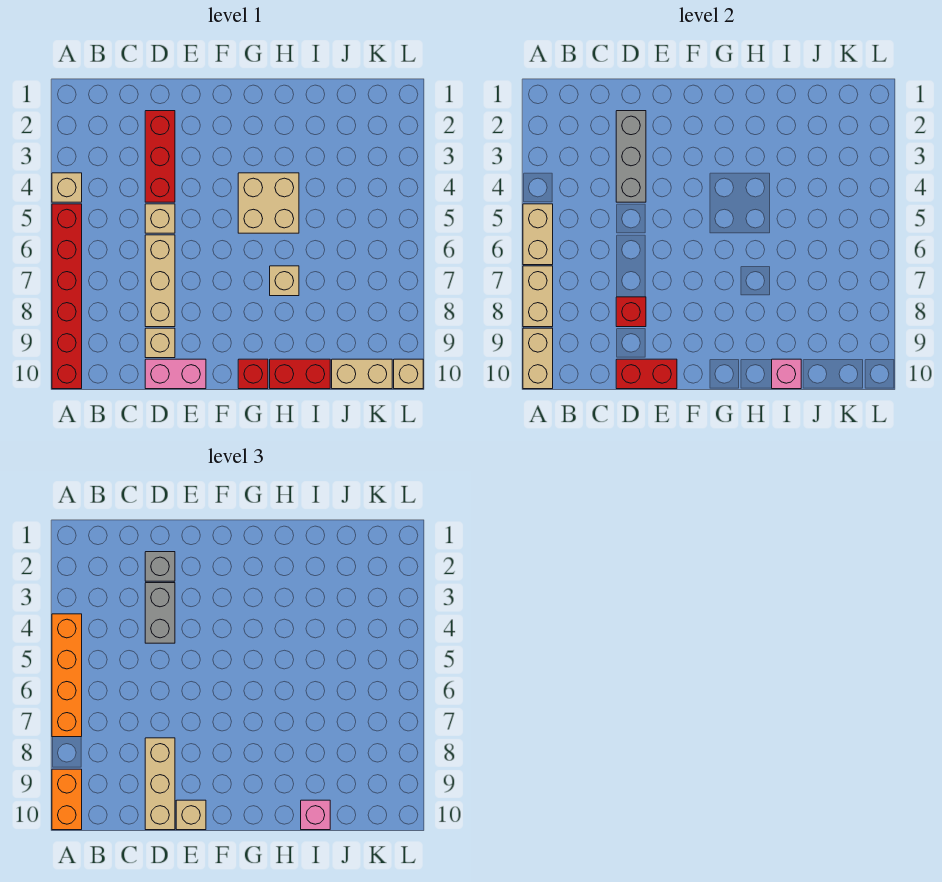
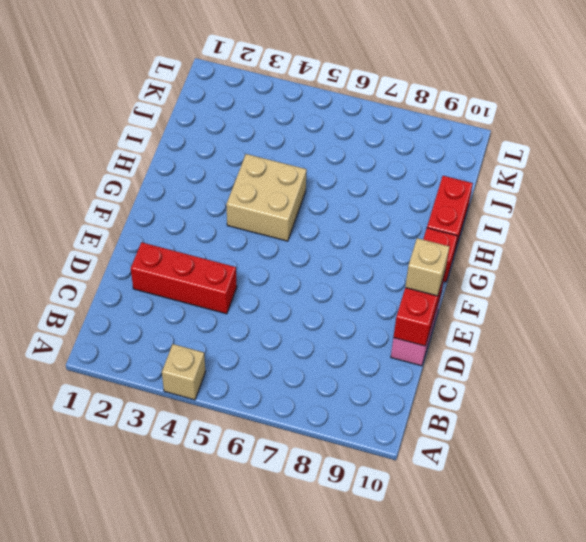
none -> red brick A5:A10 level 1
none -> tan brick D5 level 1
none -> tan brick D6:D8 level 1

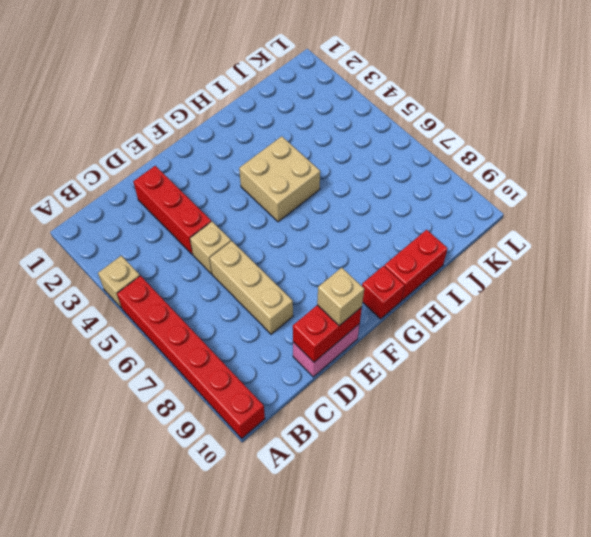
none -> tan brick D9 level 1
none -> tan brick H7 level 1
none -> tan brick J10:K10 level 1

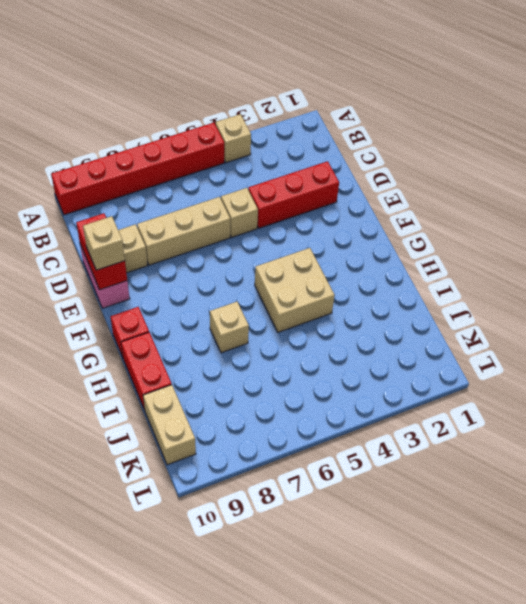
none -> tan brick L10 level 1
none -> tan brick A5:A6 level 2
none -> tan brick A7:A8 level 2

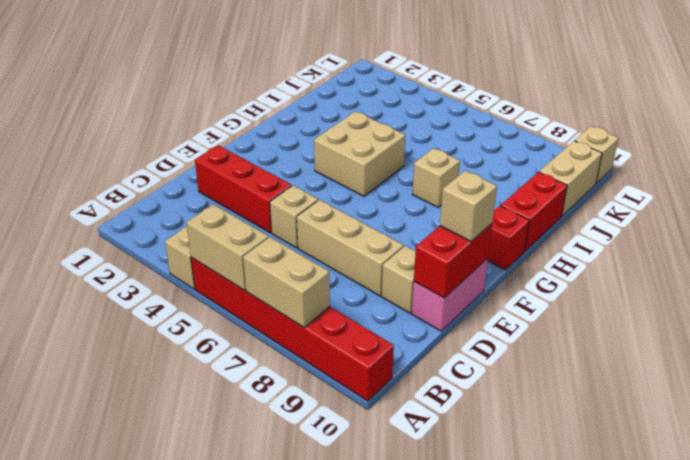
none -> tan brick A9:A10 level 2
none -> grey brick D2:D4 level 2
none -> red brick D8 level 2

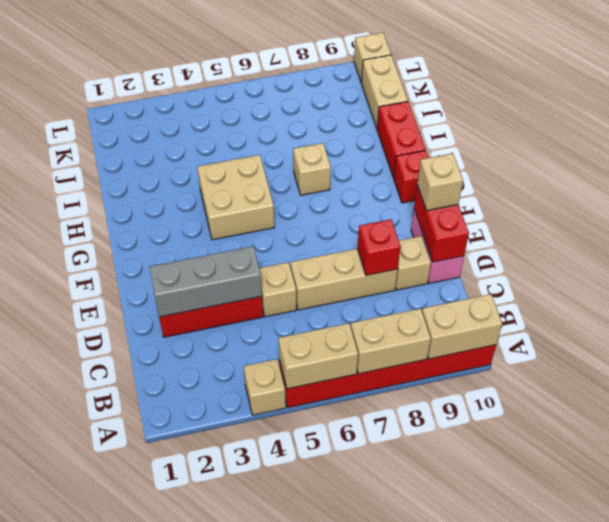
none -> pink brick I10 level 2
none -> orange brick A4:A7 level 3
none -> orange brick A9:A10 level 3

